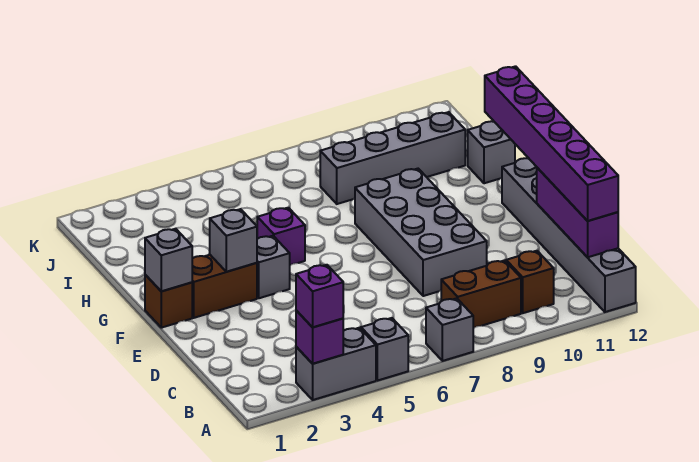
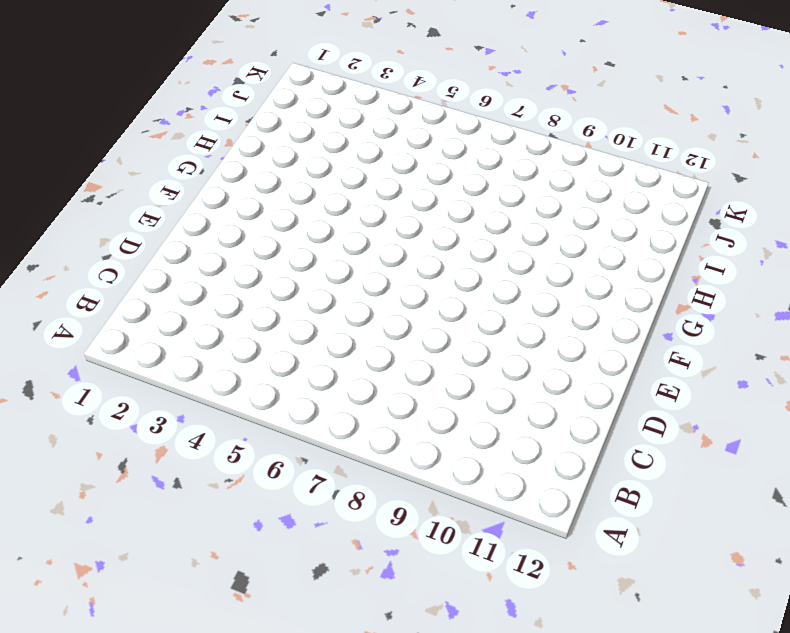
none -> grey brick A3:A4 level 1
none -> grey brick A5 level 1
none -> grey brick A7 level 1

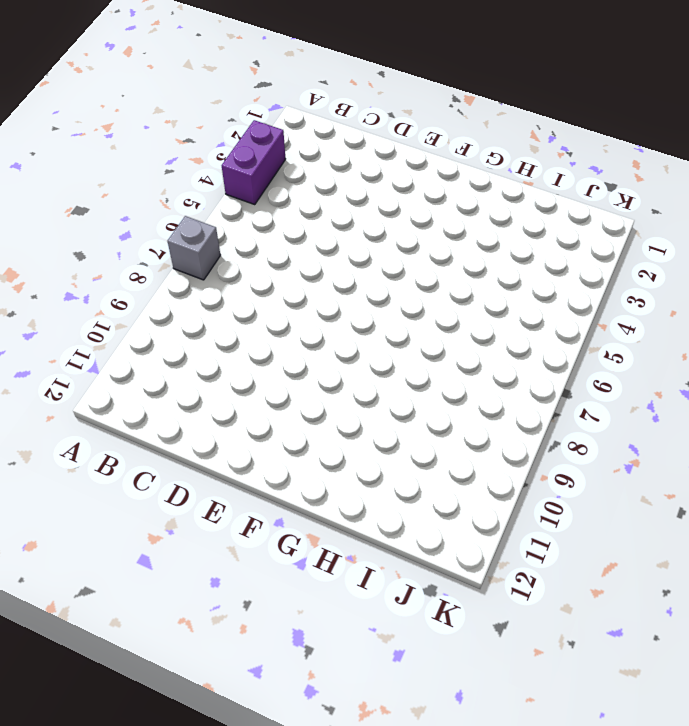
purple brick A3:A4 level 1 -> grey brick A3:A4 level 1
none -> grey brick A5 level 1
none -> grey brick A12:F12 level 1
none -> brown brick B8:B9 level 1

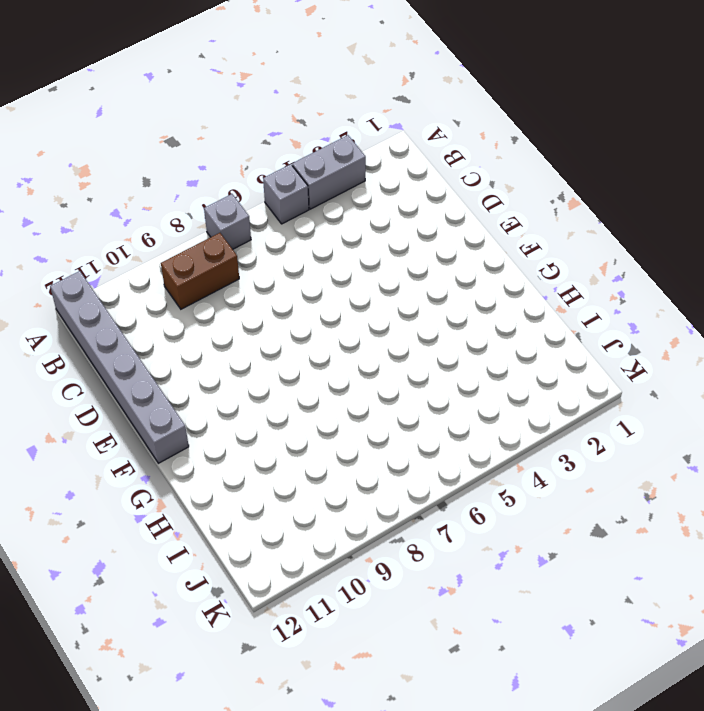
none -> brown brick B10 level 1
none -> grey brick D8:G9 level 1
none -> brown brick F1 level 1

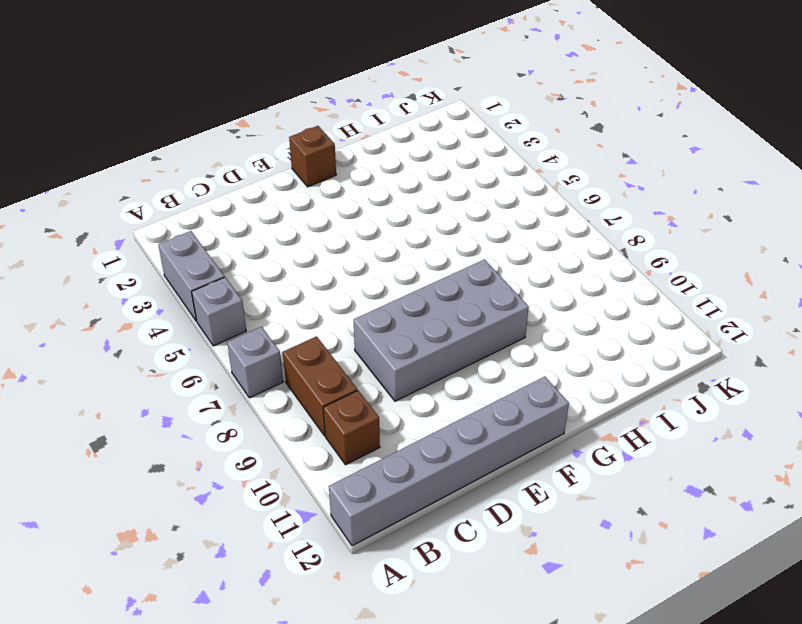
none -> brown brick F2:F3 level 1
none -> grey brick F4 level 1
none -> purple brick G5 level 1

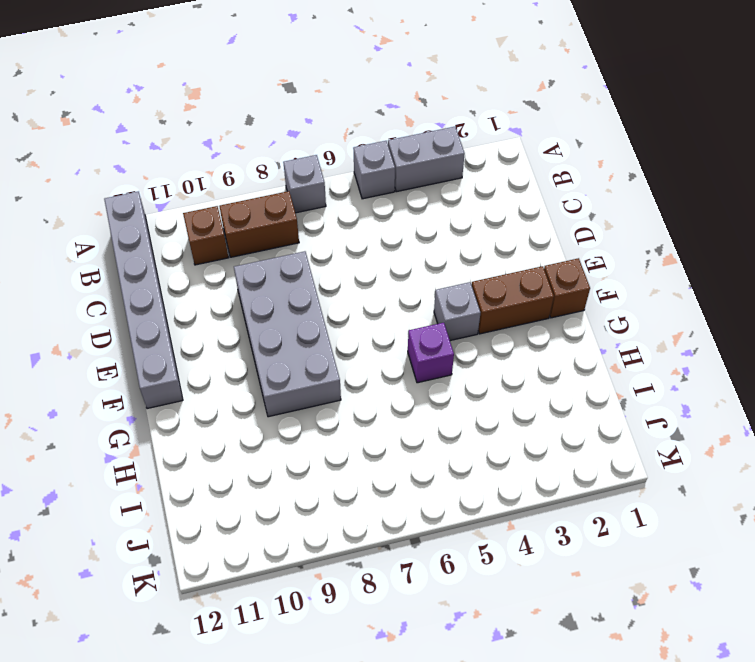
none -> grey brick H12 level 1
none -> grey brick I8:I11 level 1
none -> purple brick A3 level 2

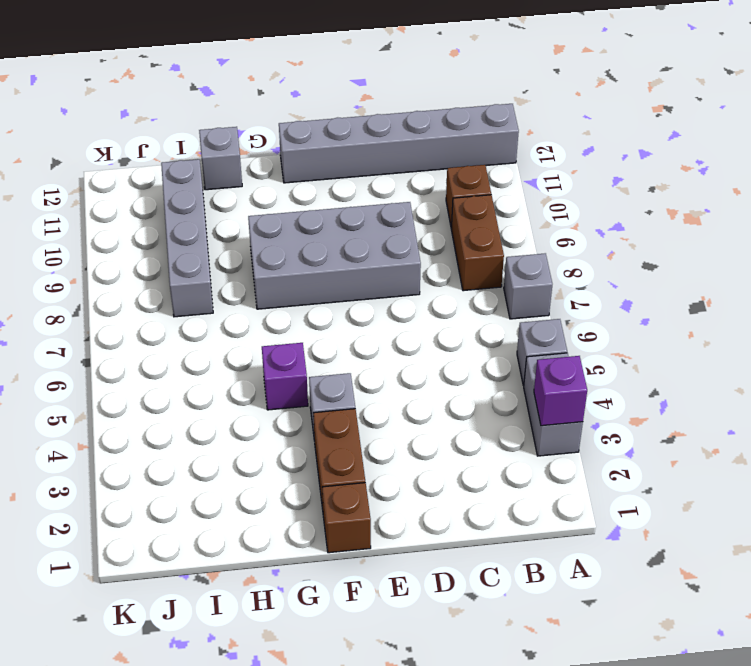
none -> purple brick B12:D12 level 2
none -> grey brick F1 level 2
none -> grey brick F3 level 2

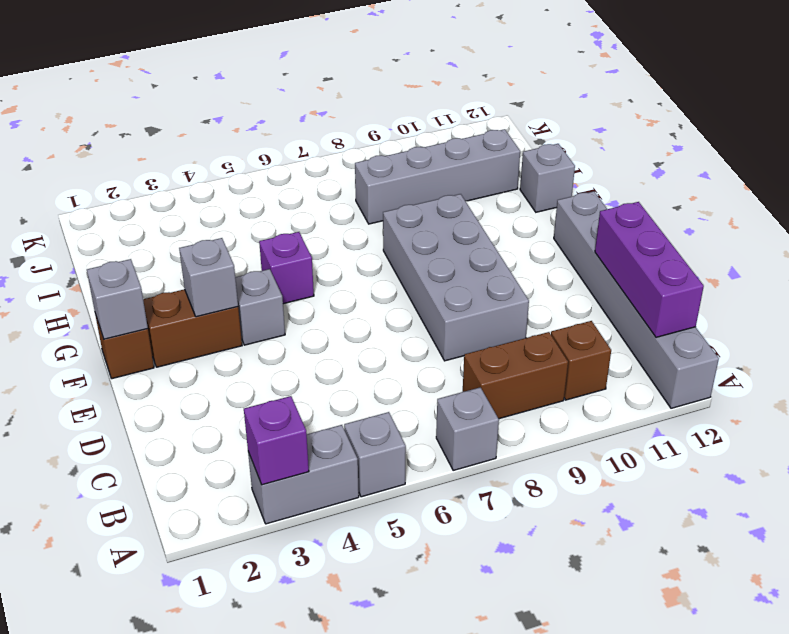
none -> purple brick A3 level 3
none -> purple brick B12:G12 level 3

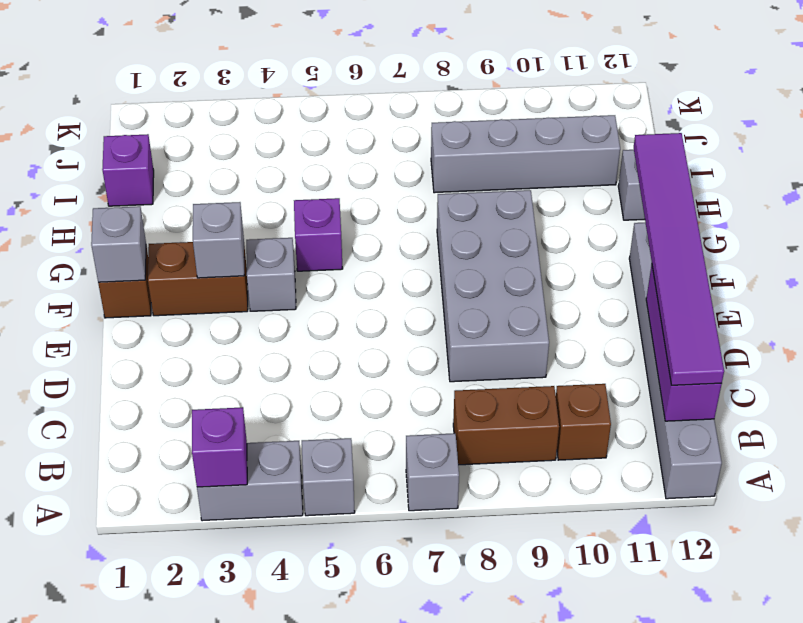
purple tile B12:G12 level 3 -> purple brick B12:G12 level 3
purple brick I1 level 1 -> purple brick A3 level 3

